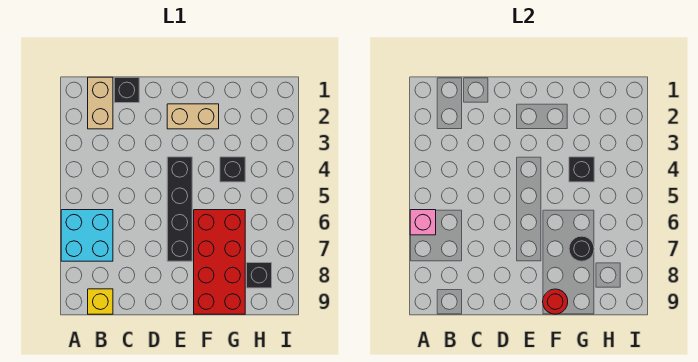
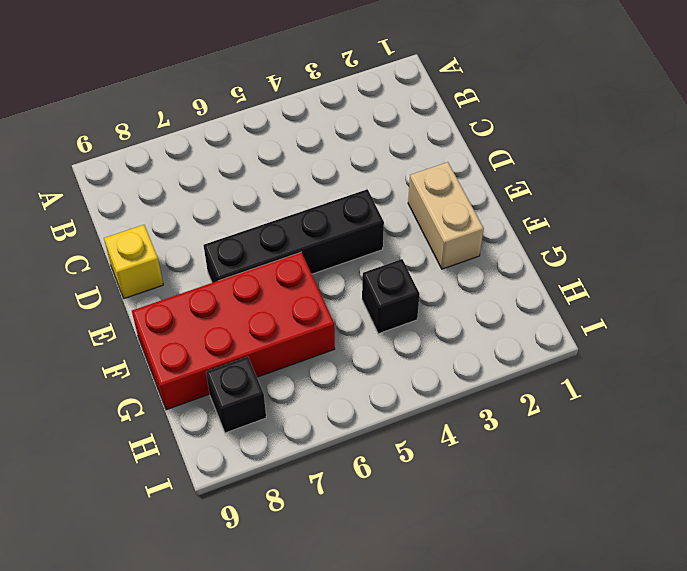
yellow brick D9 level 1 -> yellow brick B9 level 1
none -> cyan brick A6:B7 level 1
none -> tan brick B1:B2 level 1
none -> black brick C1 level 1

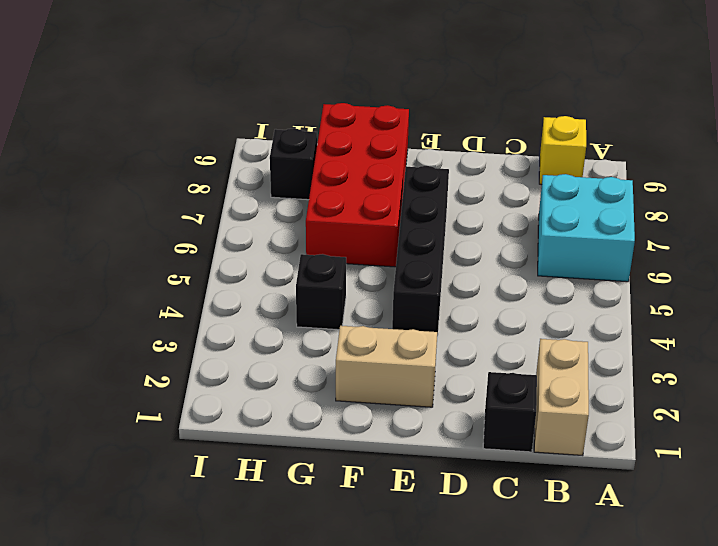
none -> pink brick A6 level 2
none -> red round brick F9 level 2
none -> black brick G4 level 2

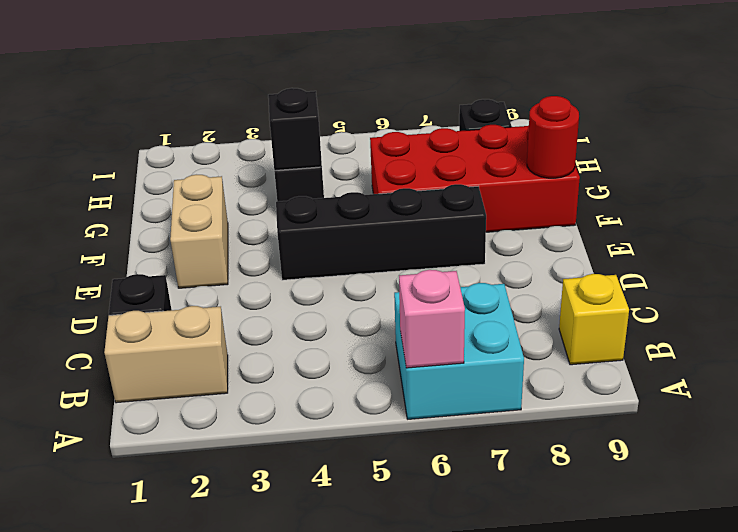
none -> black round brick G7 level 2

